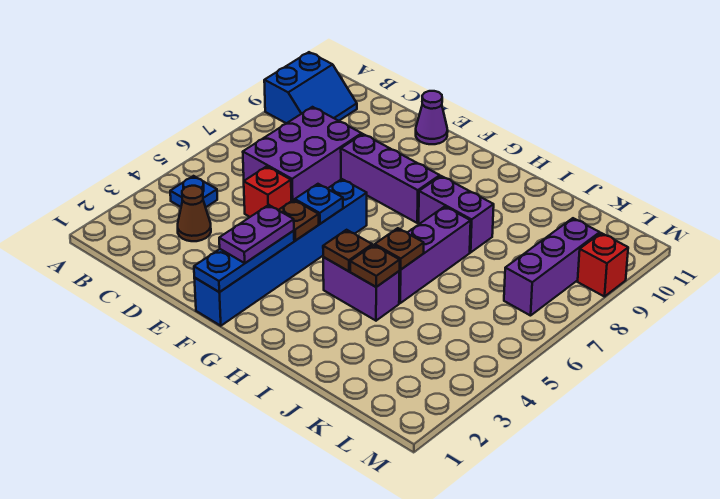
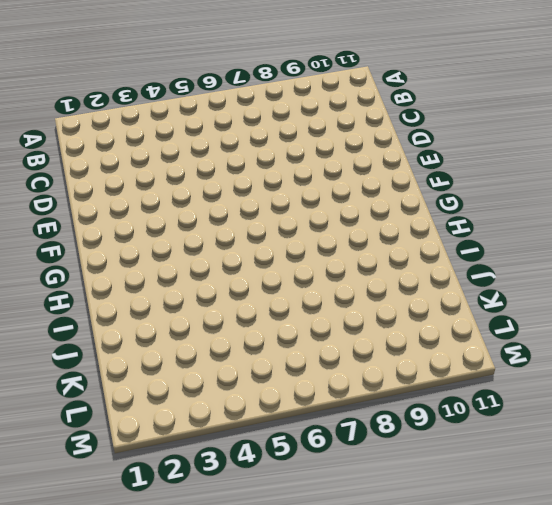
none -> blue slope A9:B10 level 1 top A
none -> blue plate B4 level 1
none -> brown cone C3 level 1

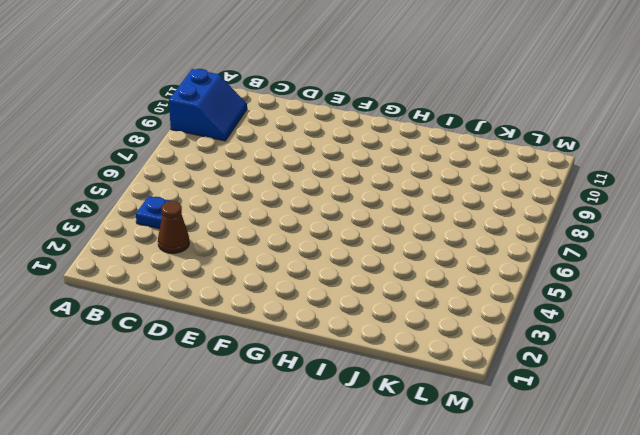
none -> purple brick C6:D8 level 1
none -> red brick D5 level 1
none -> purple brick E8:G8 level 1

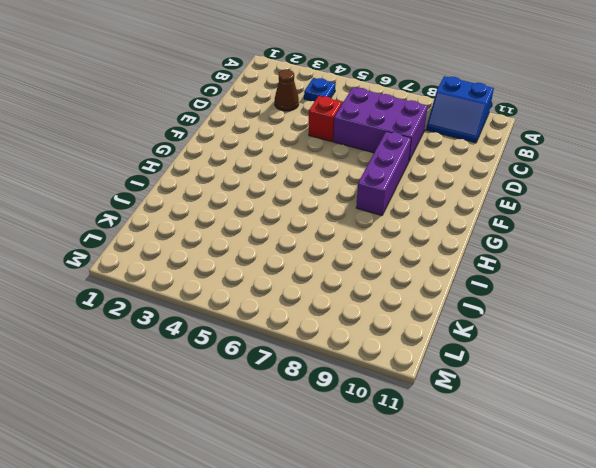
none -> purple cone E11 level 1
none -> blue brick F1:F6 level 1
none -> purple brick H4:I4 level 1

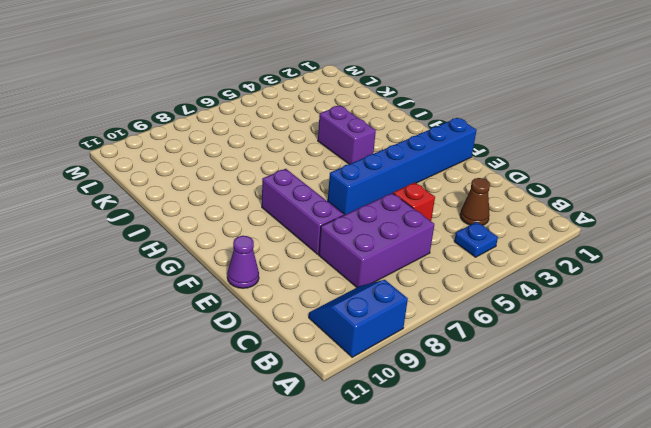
none -> purple brick H8:I8 level 1
none -> purple brick I5:I7 level 1
none -> purple brick L7:L9 level 1

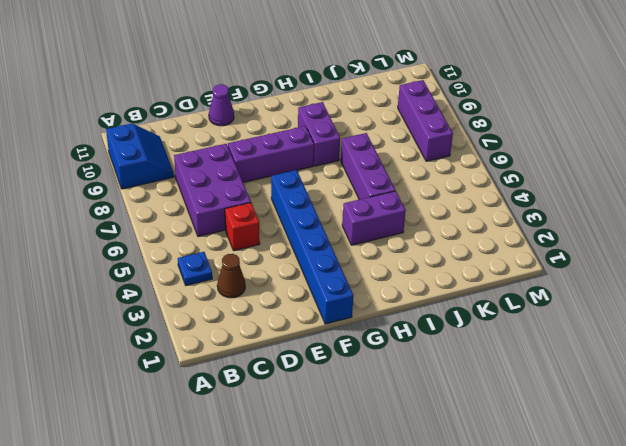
purple brick H8:H9 level 1 -> purple brick H8:I8 level 1
none -> red brick M9 level 1
none -> blue plate F1:F3 level 2
none -> brown plate F4 level 2

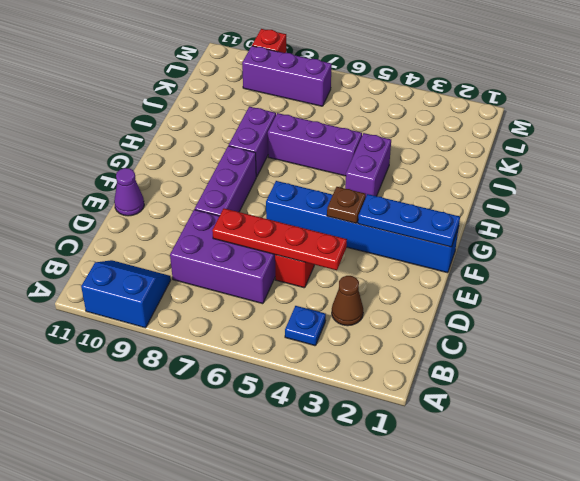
red plate D4:D7 level 2 -> none
none -> blue plate F5 level 2
none -> brown plate H4 level 2
none -> brown plate I4 level 2

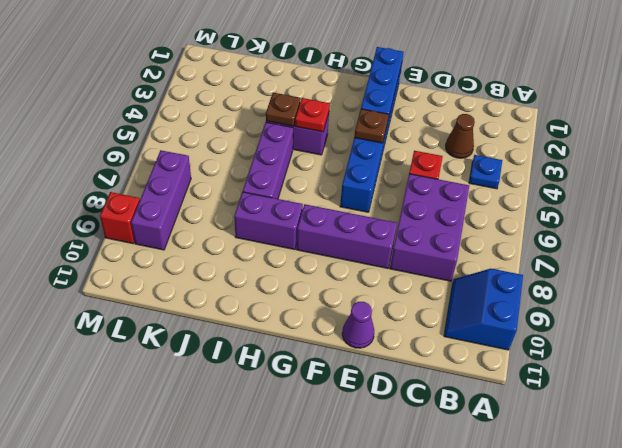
red plate H4 level 2 -> brown plate H4 level 2
none -> blue plate F5 level 2
none -> brown plate I5 level 2
none -> purple plate F2:F3 level 3

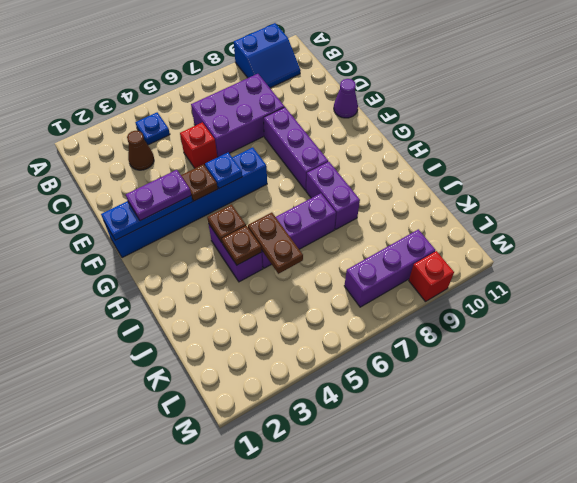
brown plate I5:J5 level 2 -> brown plate I5 level 2

